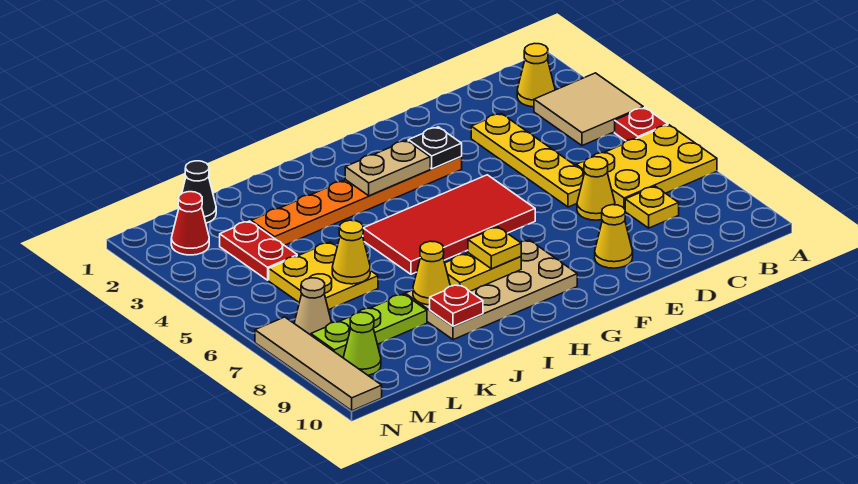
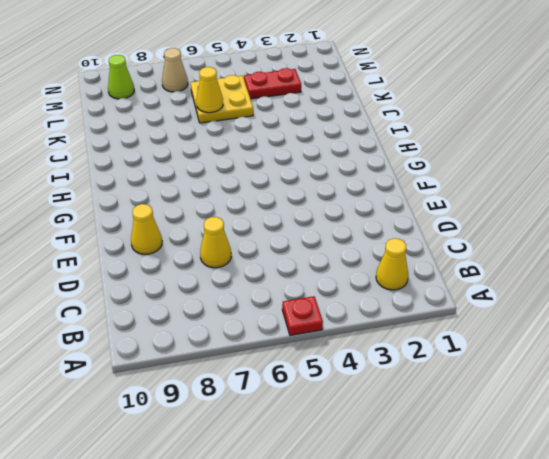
none -> tan tile A3:B4 level 1
none -> yellow plate A6:C7 level 1
none -> yellow plate C8 level 1

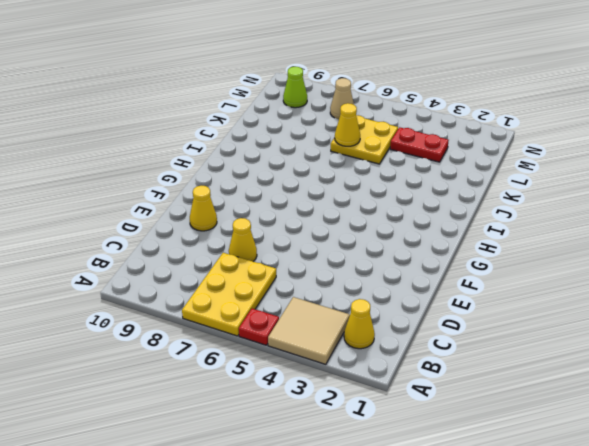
none -> yellow plate C8 level 1
none -> yellow plate D3:D6 level 1
none -> orange plate F3:K3 level 1

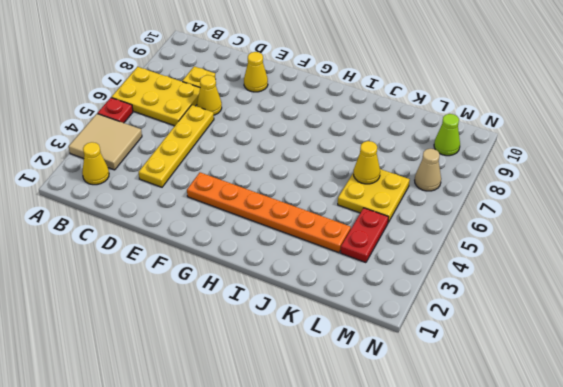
none -> red tile F5:I6 level 1
none -> tan plate G8:J9 level 1
none -> lime plate K8:M8 level 1

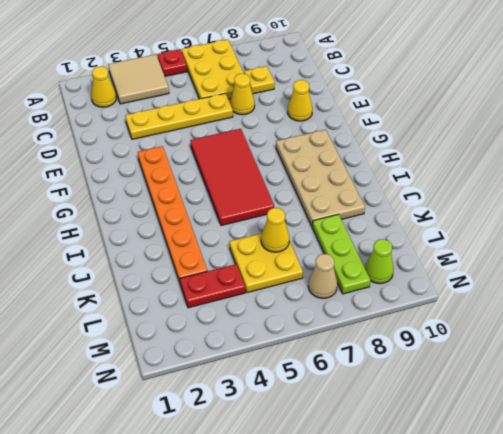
none -> black cone L1 level 1
none -> red cone M2 level 1
none -> tan tile N7:N10 level 1

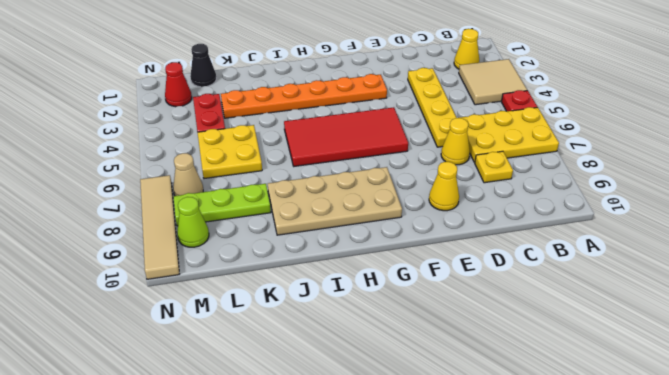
none -> black plate F3 level 2
none -> tan plate G3:H3 level 2
none -> yellow plate H8:I8 level 2

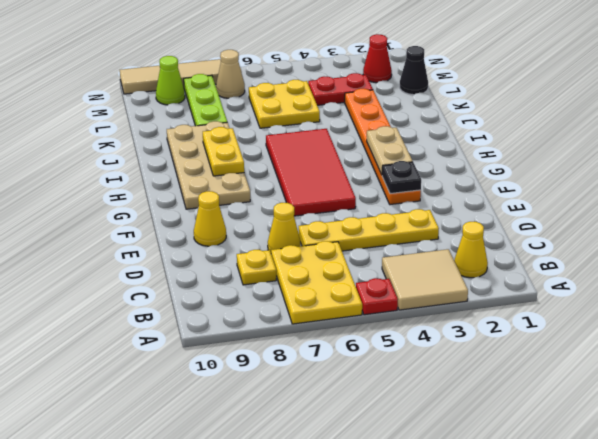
none -> yellow cone J8 level 2
none -> red plate J9 level 2
none -> yellow cone K6 level 2

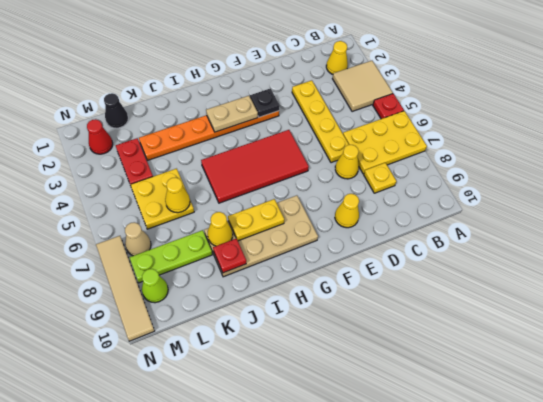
none -> yellow plate H8 level 3

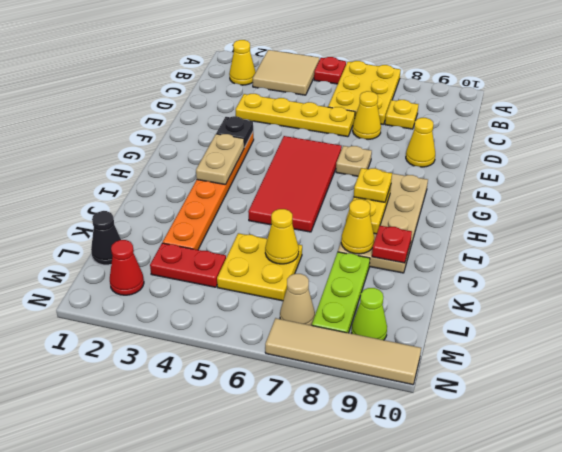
tan plate F7 level 1 -> none

